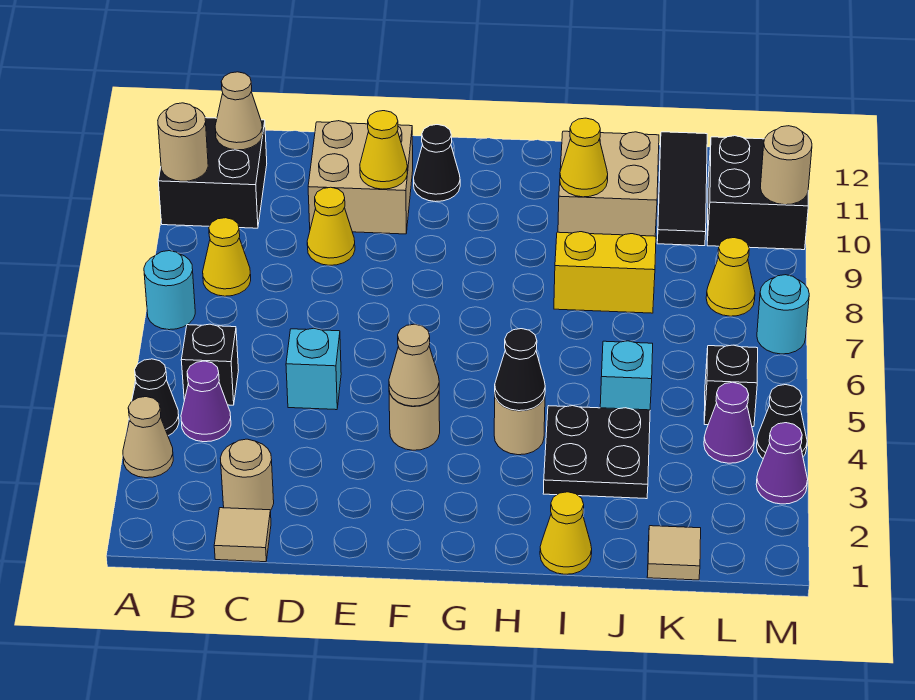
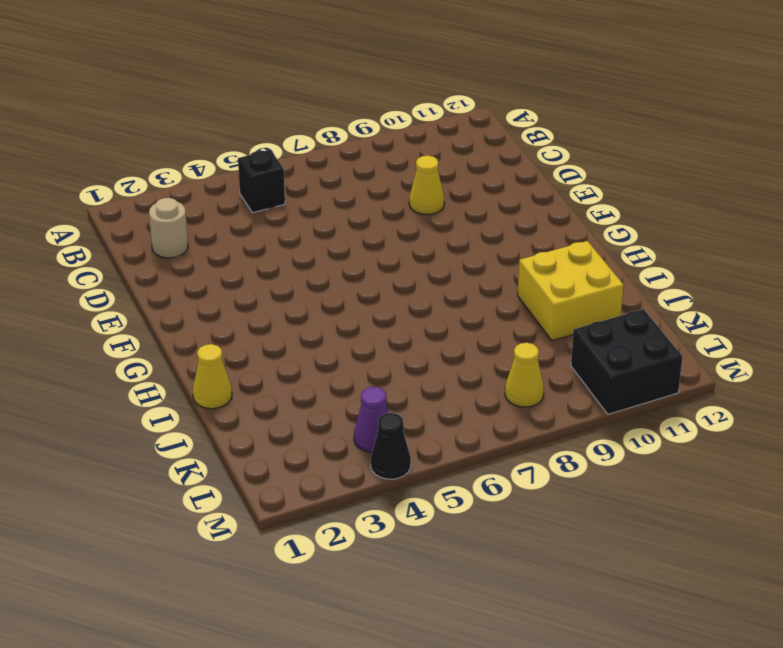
yellow brick I10:J11 level 1 -> tan brick I10:J11 level 1
none -> tan cone A3 level 1
none -> black cone A4 level 1
none -> cyan round brick A7 level 1
none -> black brick A10:B11 level 1

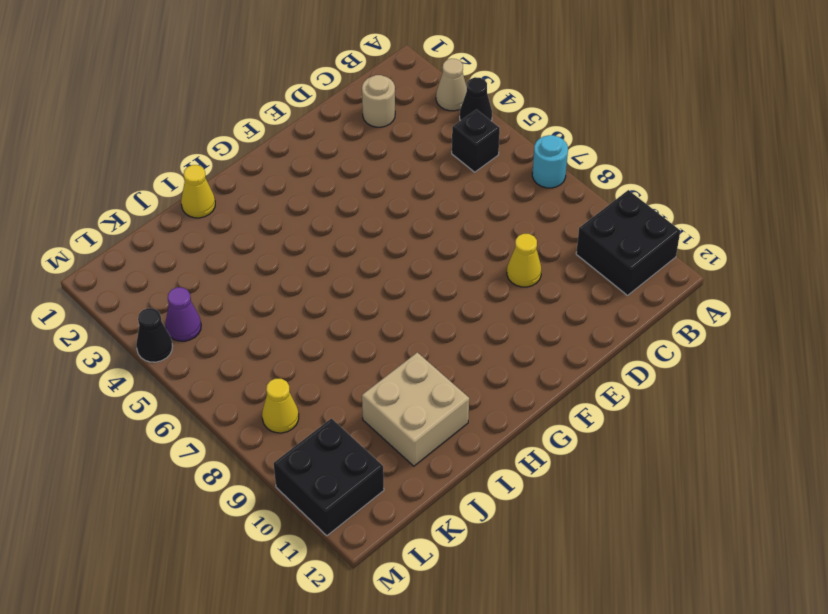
none -> purple cone B4 level 1
none -> yellow cone B8 level 1
none -> tan tile C1 level 1
none -> cyan brick D5 level 1

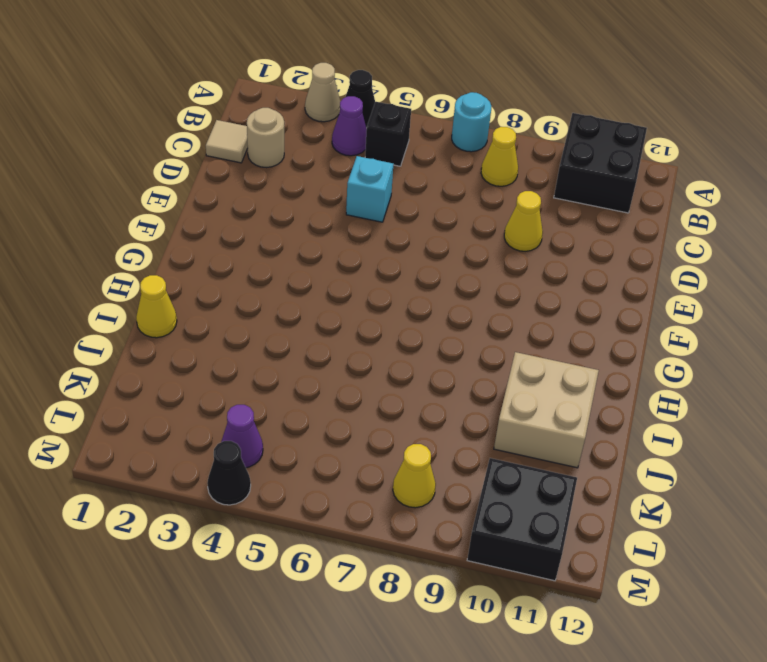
none -> tan brick D10:E11 level 1
none -> tan round brick F4 level 1
none -> black cone F11 level 1
none -> tan round brick H4 level 1

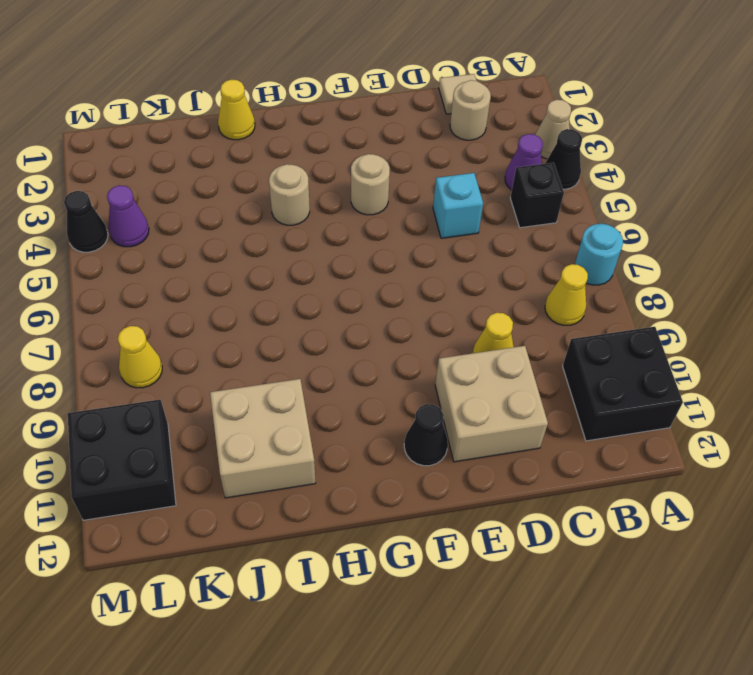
none -> black plate I3:J4 level 1
none -> yellow brick I8:J8 level 1
none -> cyan brick J5 level 1
none -> tan tile K1 level 1

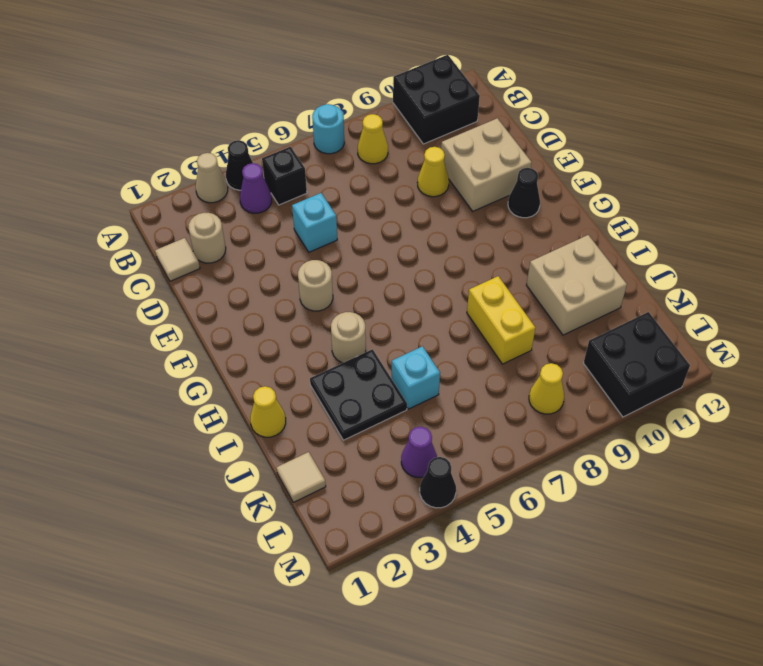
none -> black tile K10:K12 level 1
none -> black brick L5 level 1
none -> purple cone M3 level 1
none -> cyan round brick M7 level 1

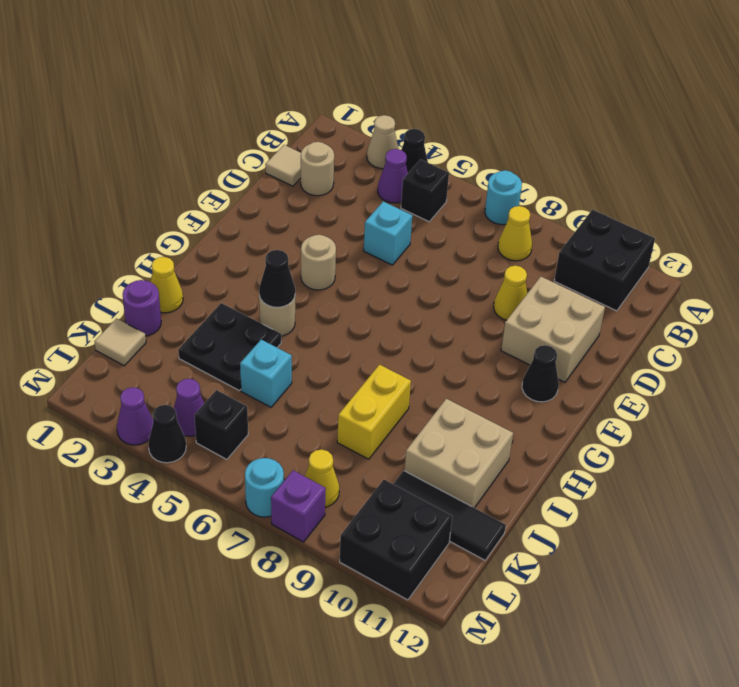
purple round brick J1 level 1 -> none
purple brick M8 level 1 -> none
none -> tan round brick A10 level 2
none -> tan cone B11 level 2
none -> yellow cone E10 level 2
none -> tan cone F4 level 2

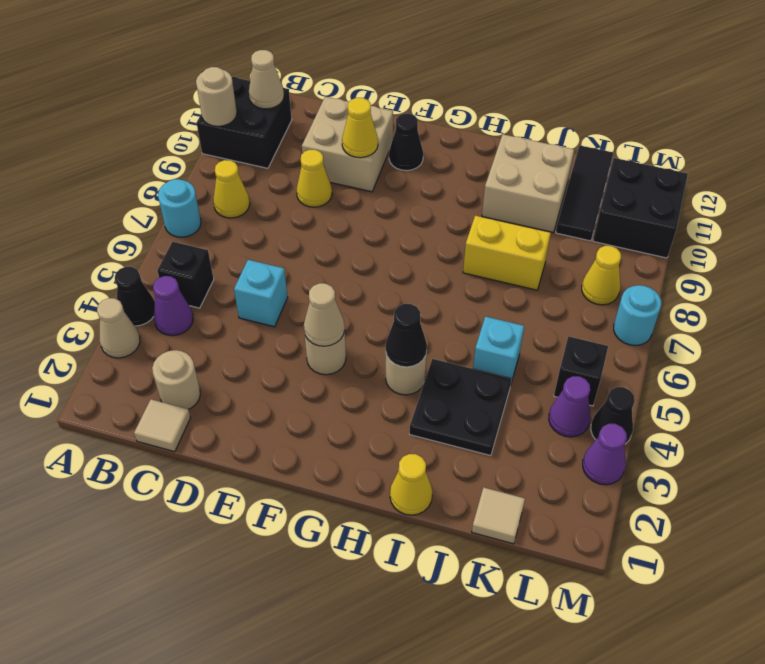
none -> yellow cone I10 level 2
none -> tan round brick M10 level 2

